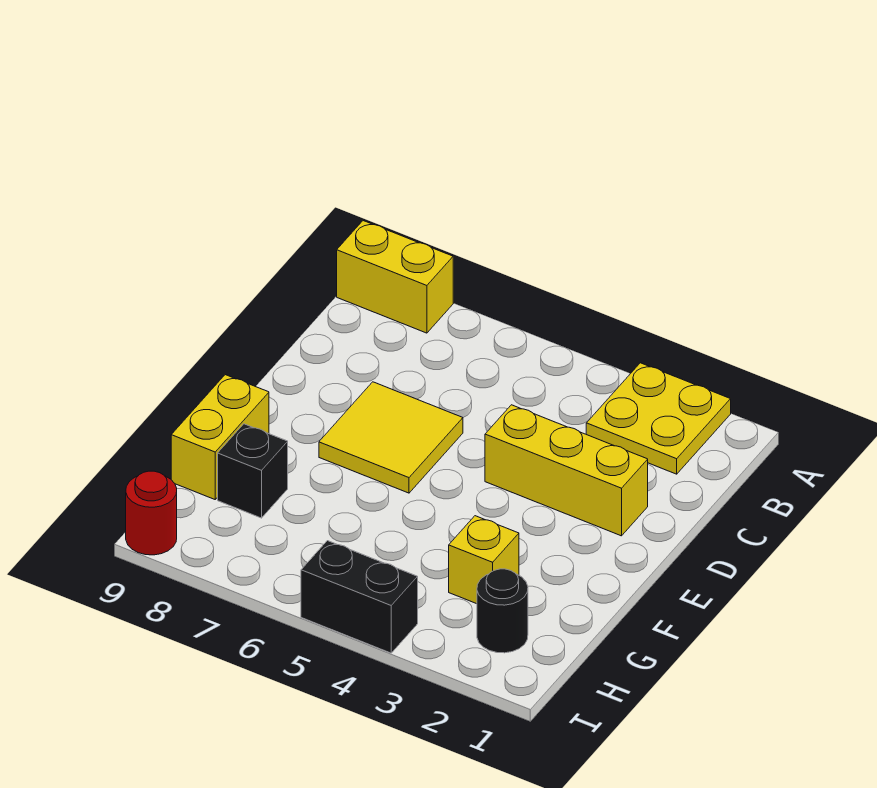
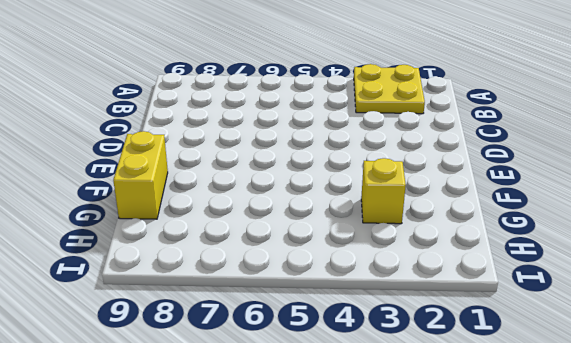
none -> yellow brick A8:A9 level 1
none -> yellow brick D2:D4 level 1

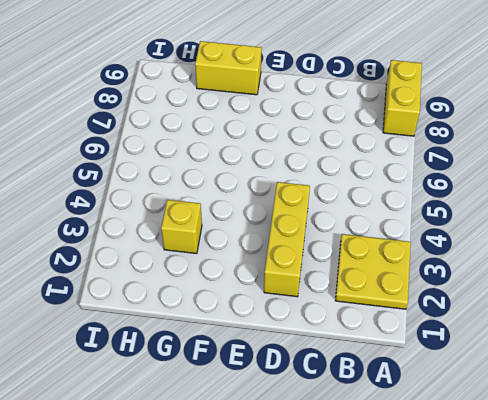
none -> yellow tile D6:E7 level 1
none -> black brick G8 level 1

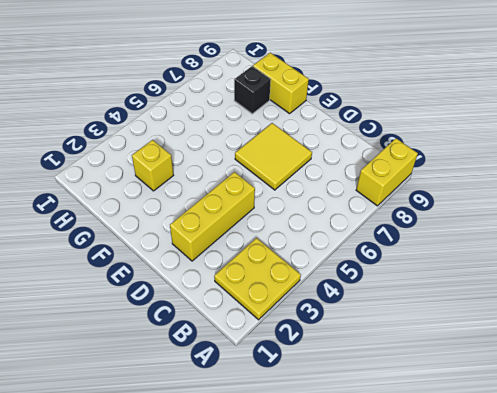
none -> black round brick H2 level 1
none -> black brick I4:I5 level 1

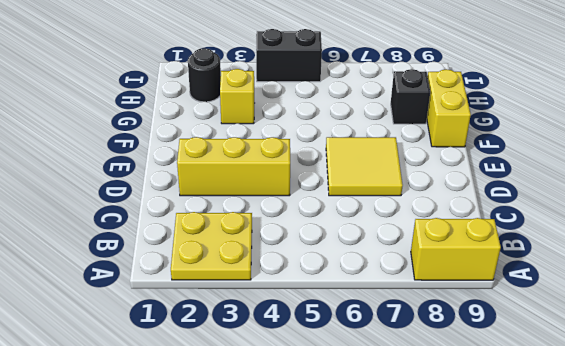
none -> red round brick I9 level 1

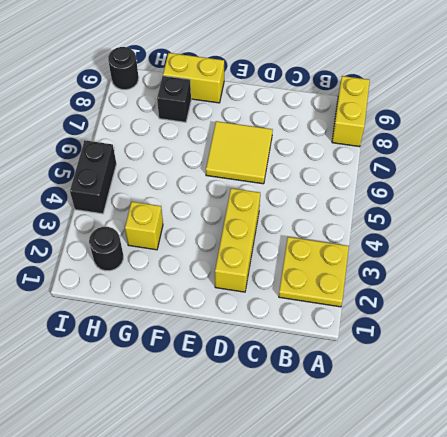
black round brick I9 level 1 -> red round brick I9 level 1

